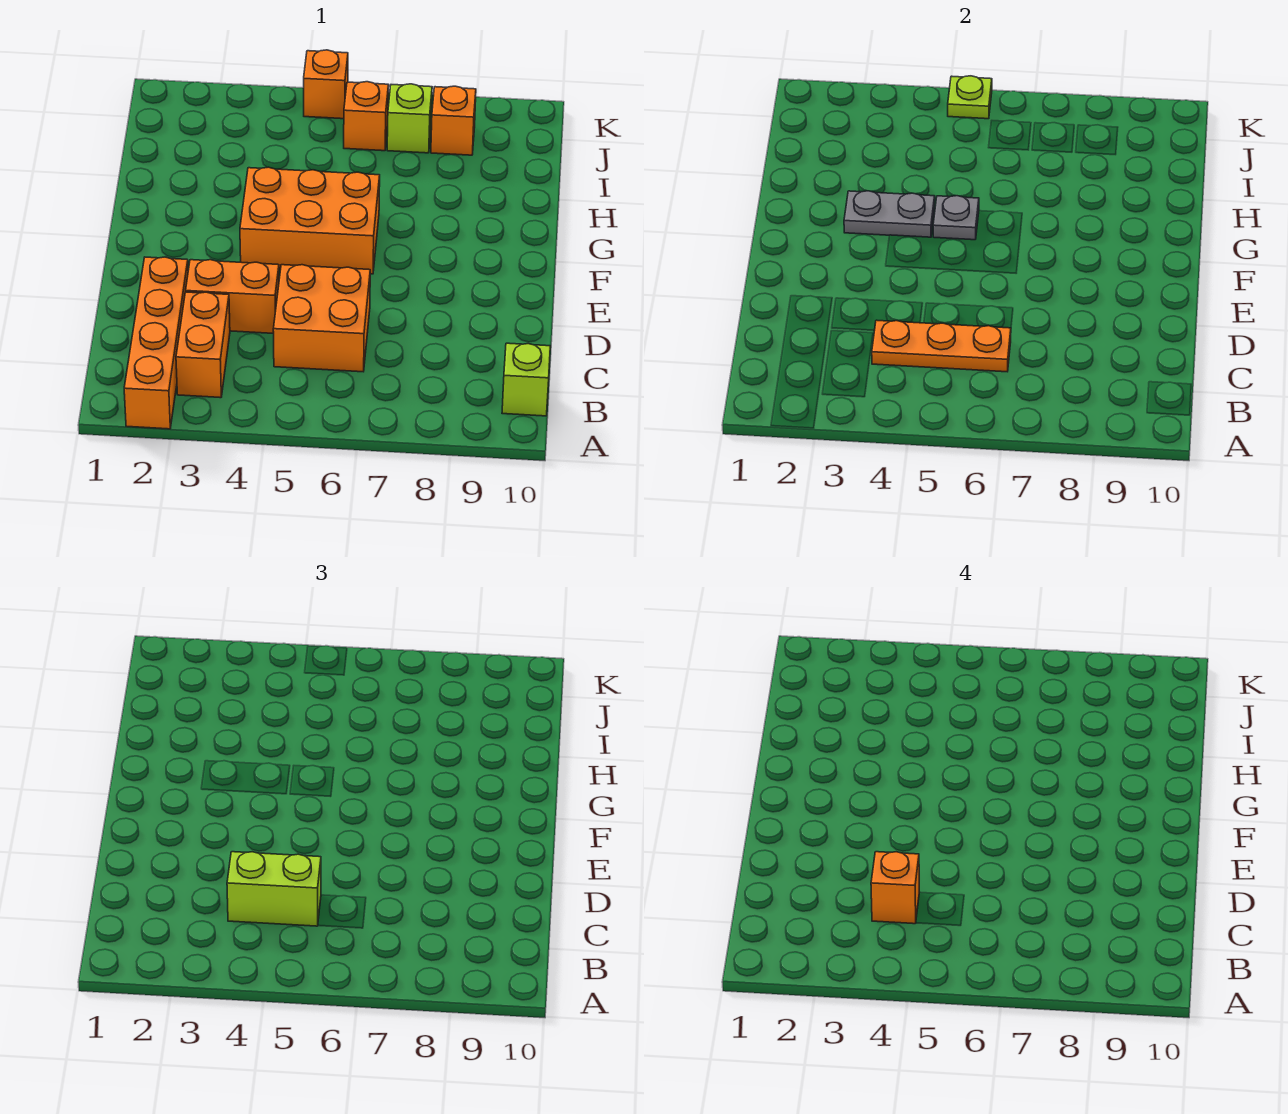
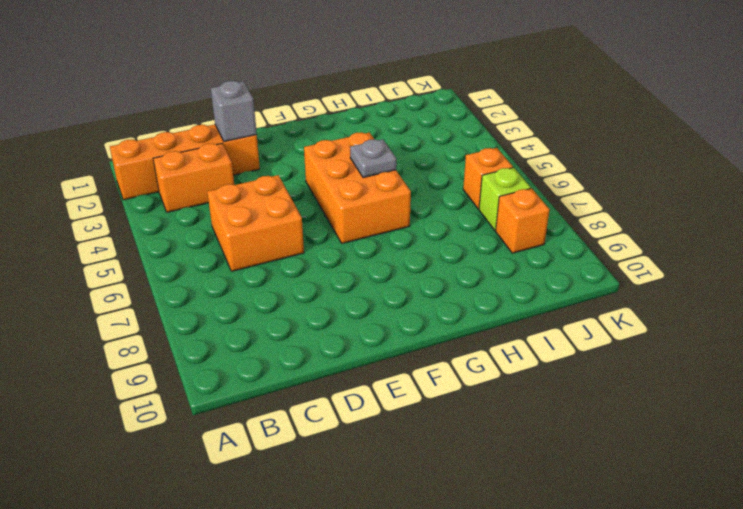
grey brick D2 level 2 -> none
none -> lime brick B10 level 1
none -> orange brick D3:D4 level 1
none -> orange brick K5 level 1

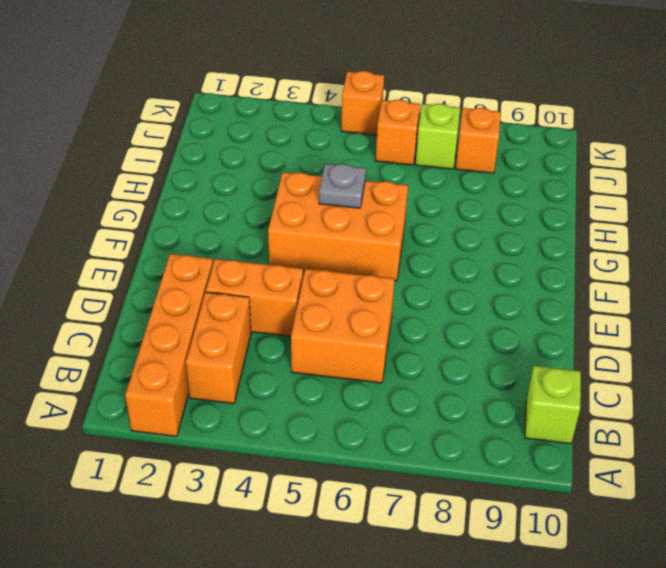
none -> orange plate C4:C6 level 2
none -> grey plate G3:G4 level 2
none -> lime plate K5 level 2

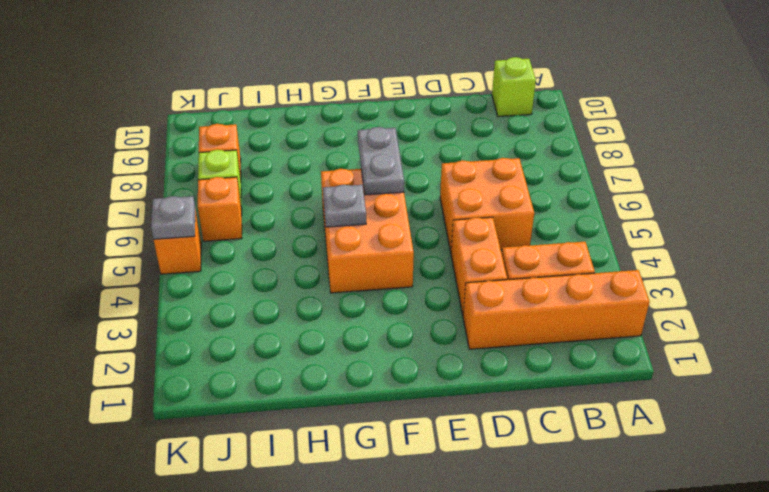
grey plate F6:F7 level 2 -> grey plate G3:G4 level 2
grey plate K5 level 2 -> lime plate K5 level 2
none -> orange plate C4:C6 level 2
none -> lime brick C4:C5 level 3
none -> orange brick C4 level 4

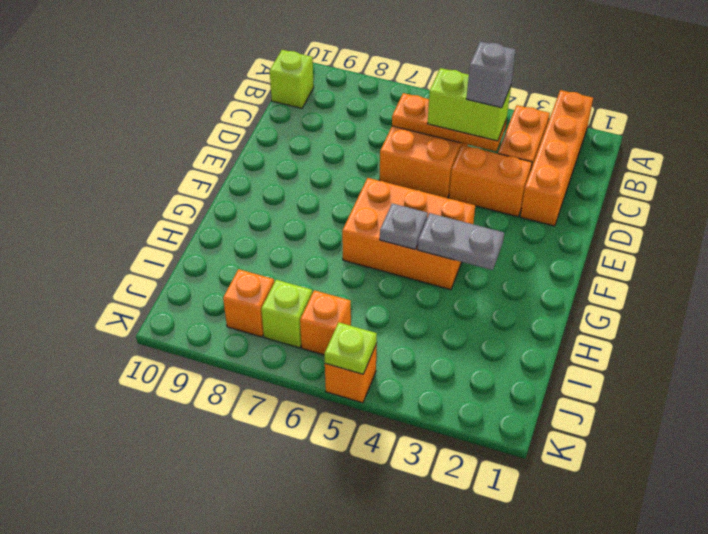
grey brick C4 level 4 -> orange brick C4 level 4

